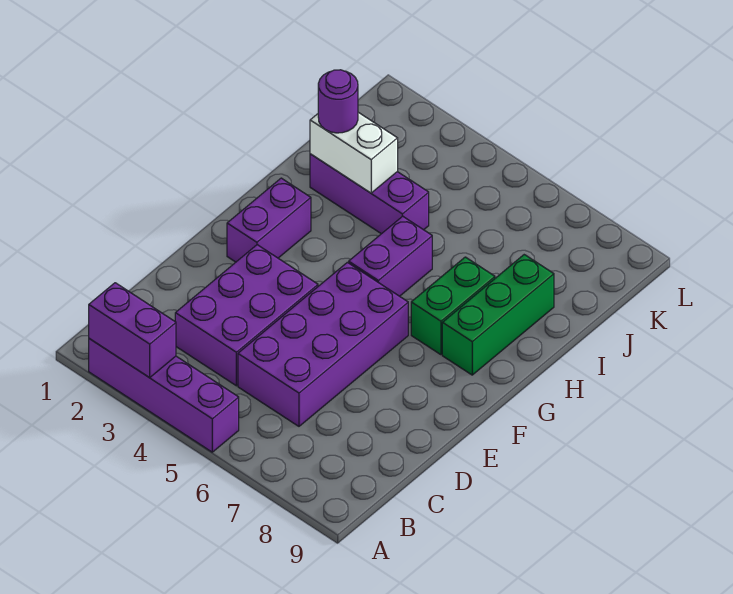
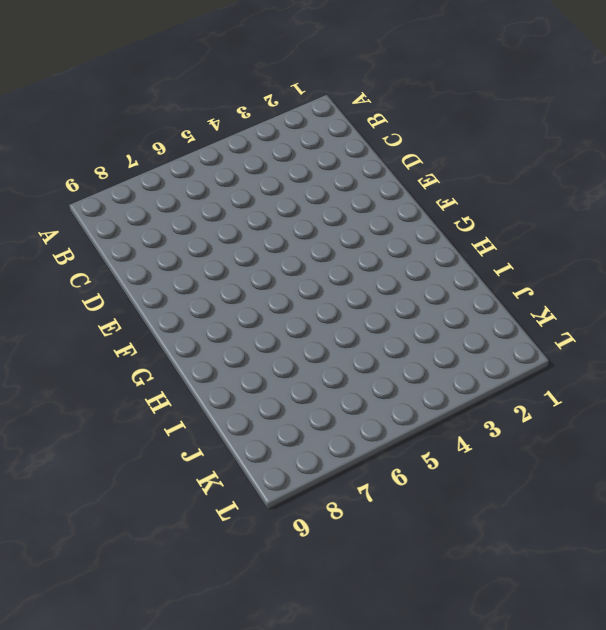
none -> purple brick A2:A5 level 1
none -> purple brick C3:E4 level 1

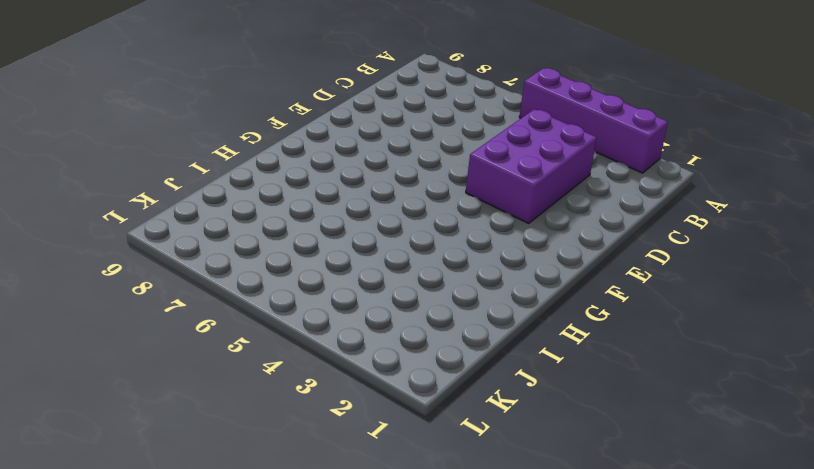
none -> purple brick C5:F6 level 1
none -> purple brick F2:G2 level 1

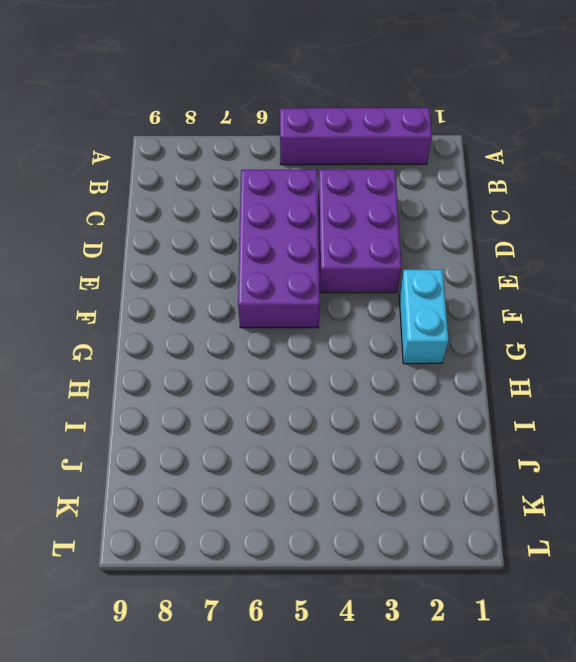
cyan brick F2:G2 level 1 -> purple brick F2:G2 level 1
none -> purple brick G5:H5 level 1
none -> green brick G7:H7 level 1

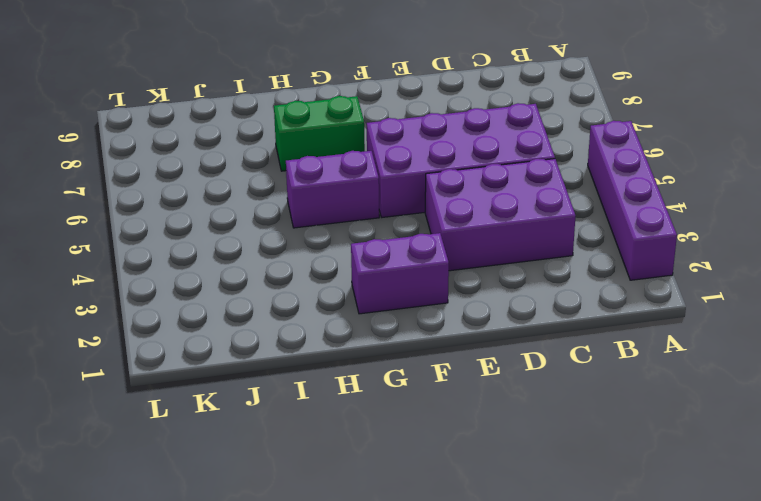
none -> green brick G8:I8 level 1
none -> purple brick I2:I4 level 1

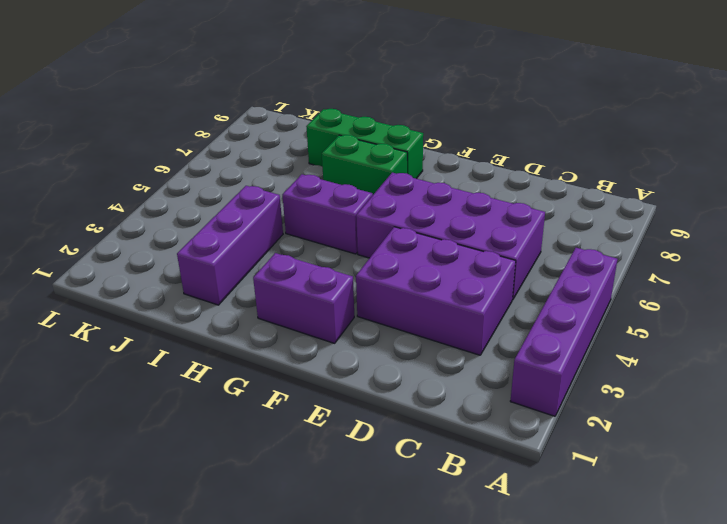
none -> purple brick A2:A3 level 2
none -> white brick I2:I3 level 2

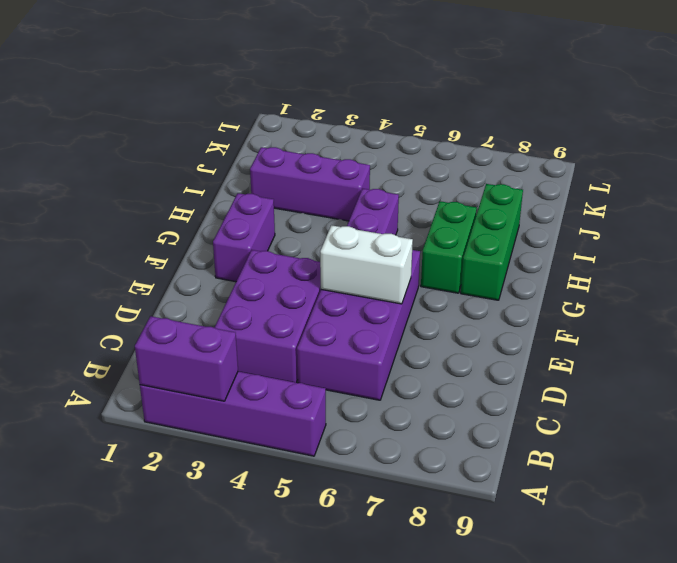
white brick E5:E6 level 2 -> white brick I2:I3 level 2
none -> purple round brick I2 level 3

